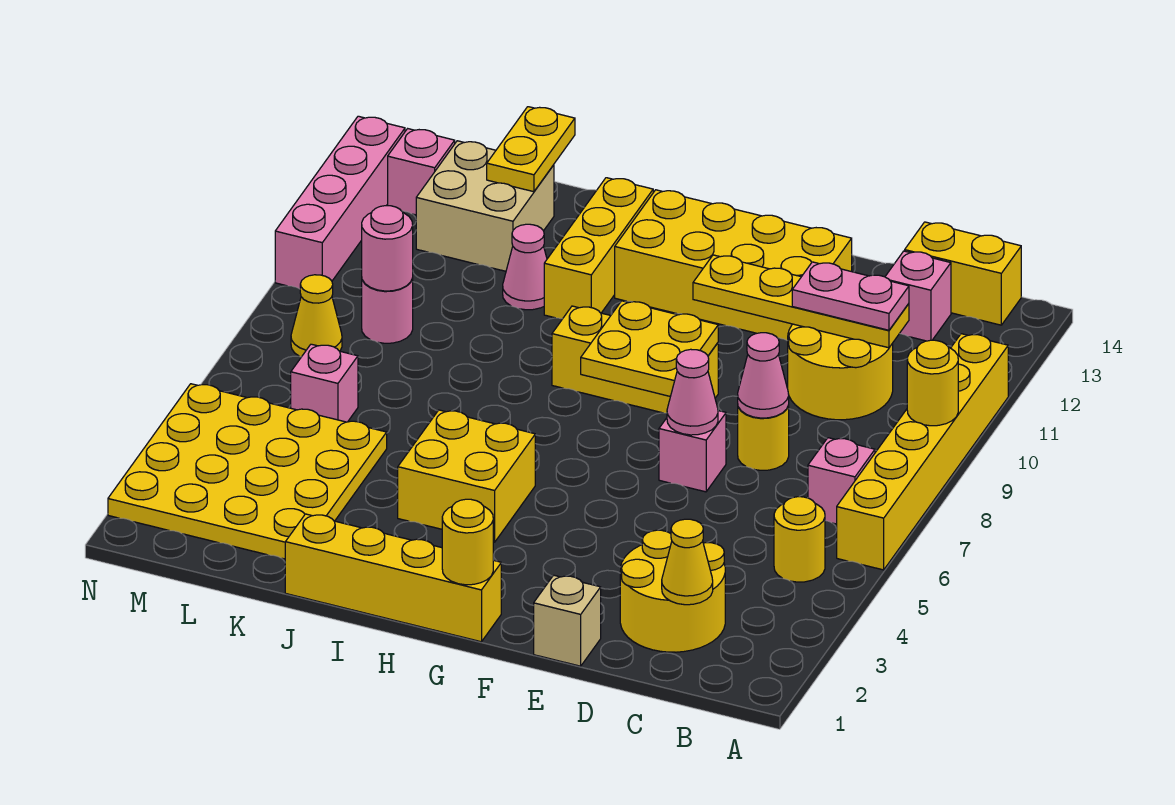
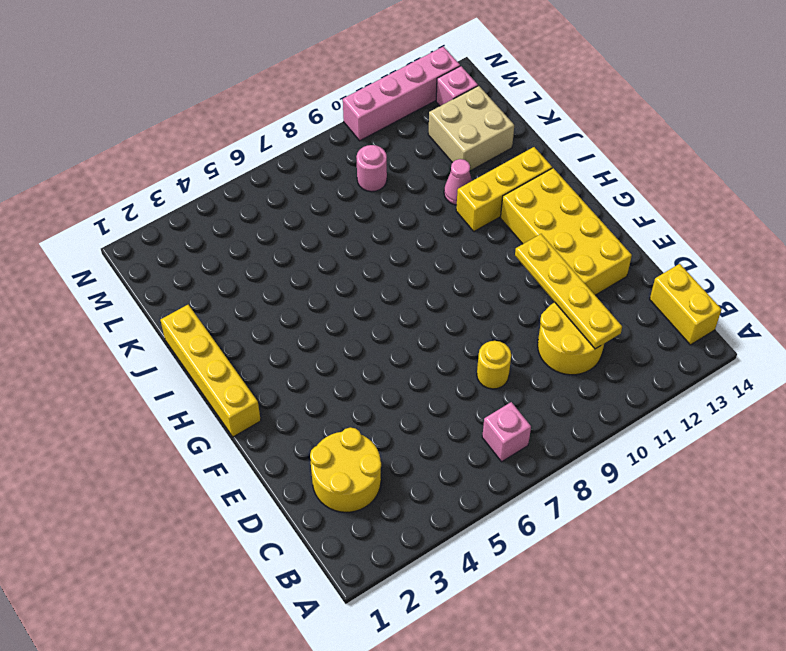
none -> yellow brick A6:A11 level 1
none -> yellow round brick B5 level 1
none -> pink brick C13 level 1
none -> tan brick E1 level 1

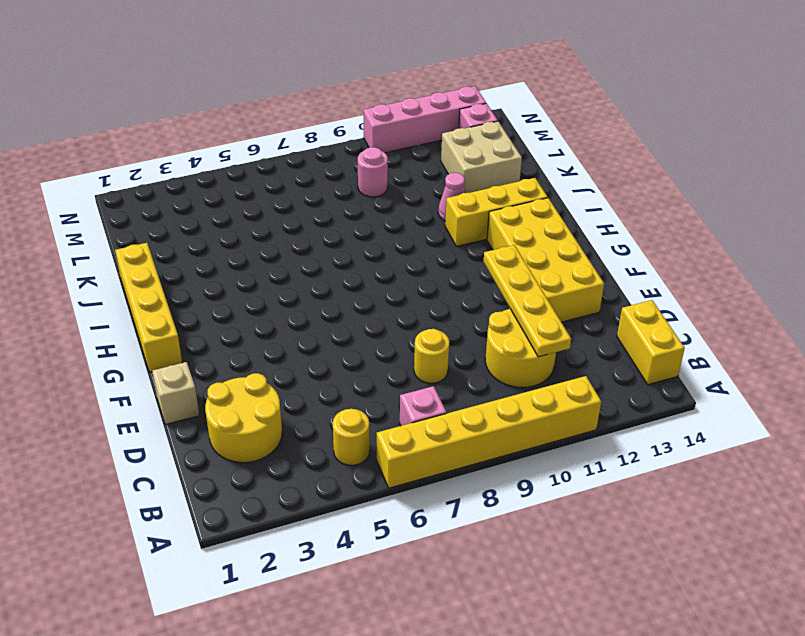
none -> pink brick C13 level 1
none -> pink brick E7 level 1
none -> yellow brick F9:H9 level 1
none -> yellow brick H4:I5 level 1

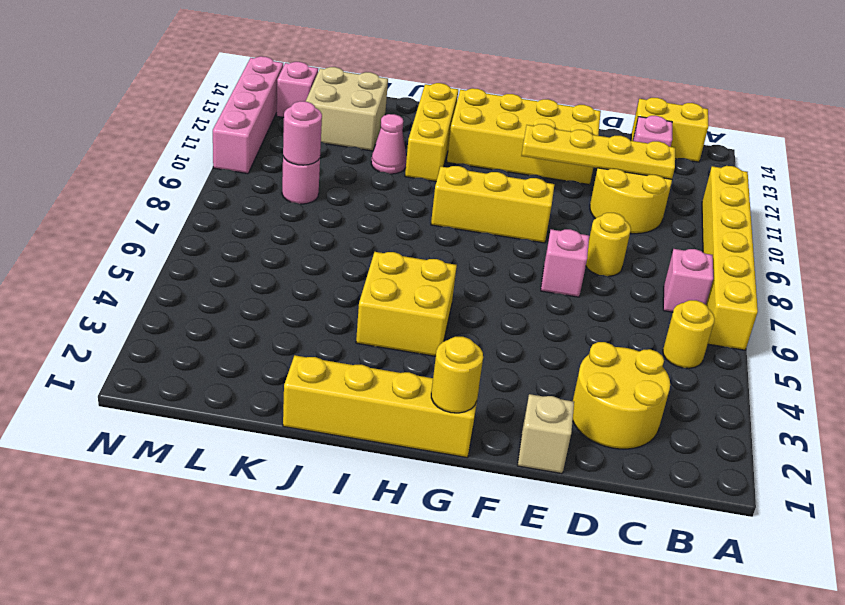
none -> yellow plate K2:N5 level 1
none -> pink brick L6 level 1
none -> yellow cone M8 level 1
none -> yellow round brick A9 level 2

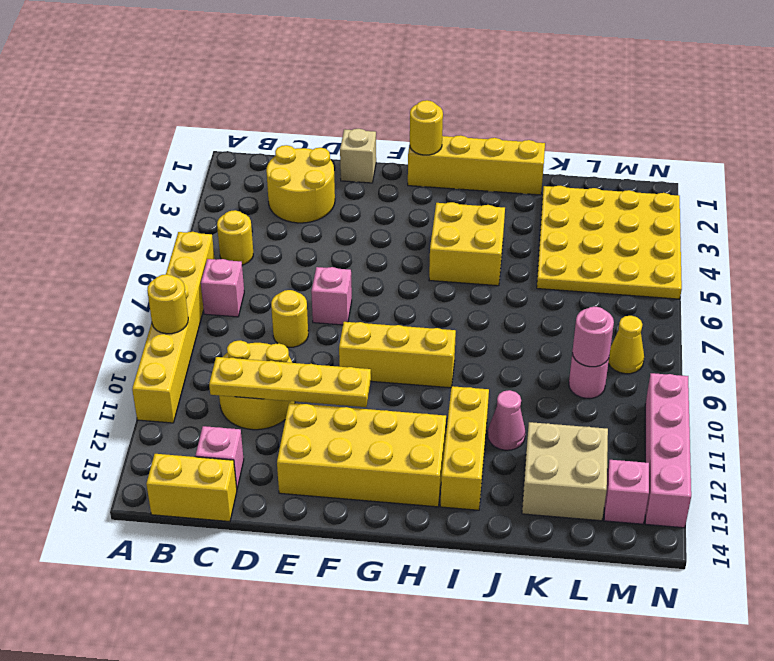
none -> pink brick L6 level 1
none -> yellow cone C2 level 2
none -> pink cone D8 level 2
none -> pink cone E7 level 2

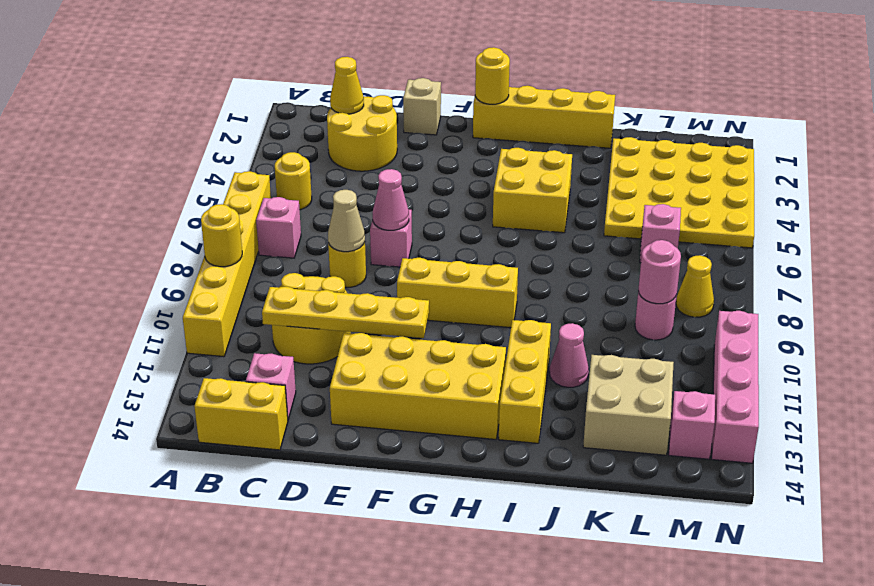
tan cone D8 level 2 -> pink cone D8 level 2
none -> yellow plate F8:G9 level 2
none -> yellow plate K13:K14 level 2
none -> pink plate C11:D11 level 3

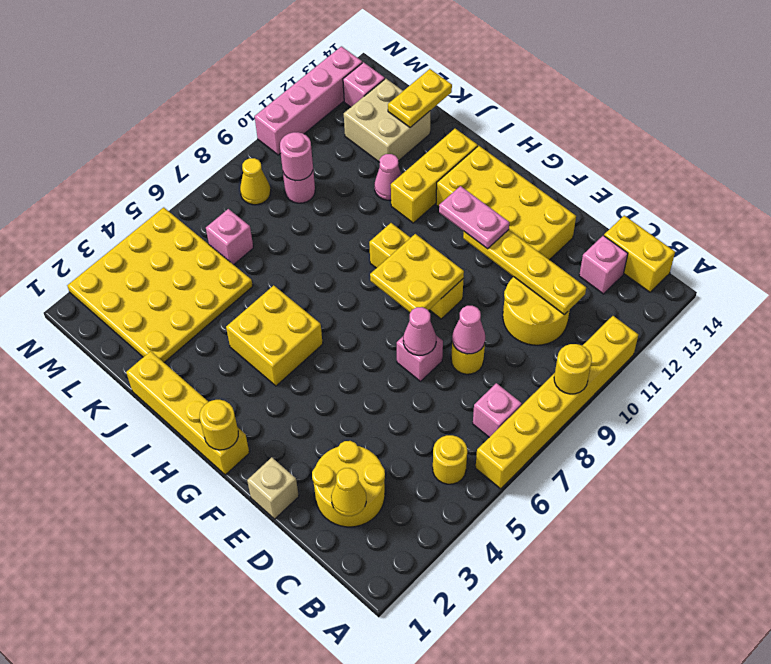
pink plate F11:G11 level 3 -> pink plate C11:D11 level 3

